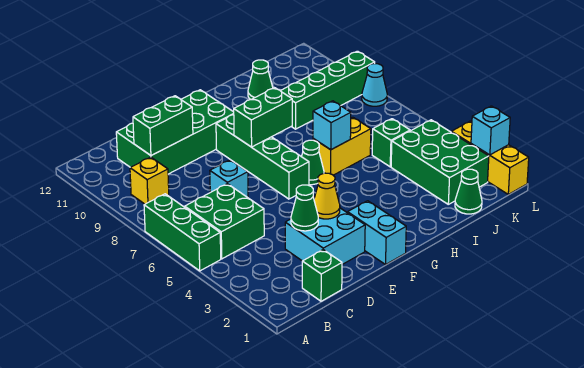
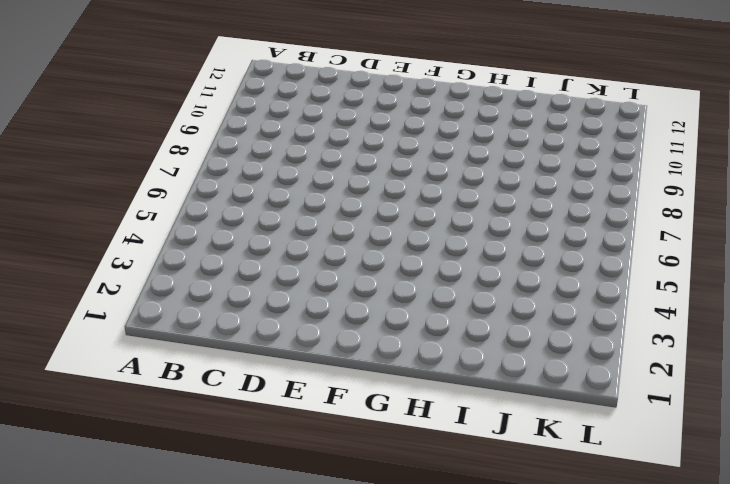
none -> green brick A5:A7 level 1
none -> green brick B5:C6 level 1
none -> yellow brick B9 level 1

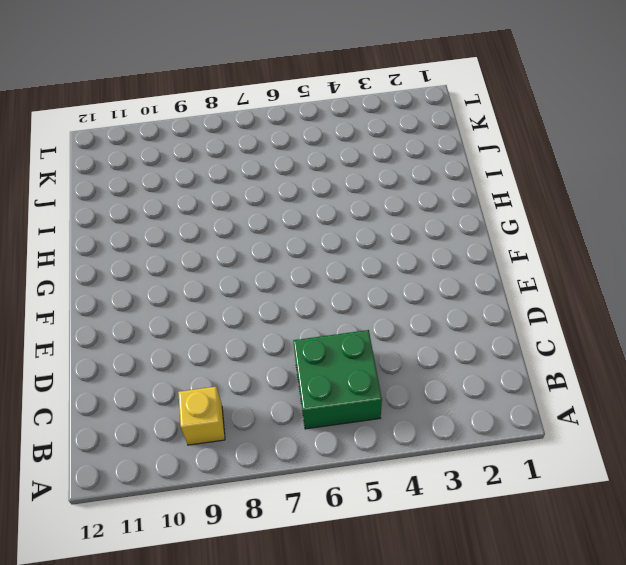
none -> green brick A5:A7 level 1
none -> green brick C1 level 1
none -> green brick C10:F11 level 1

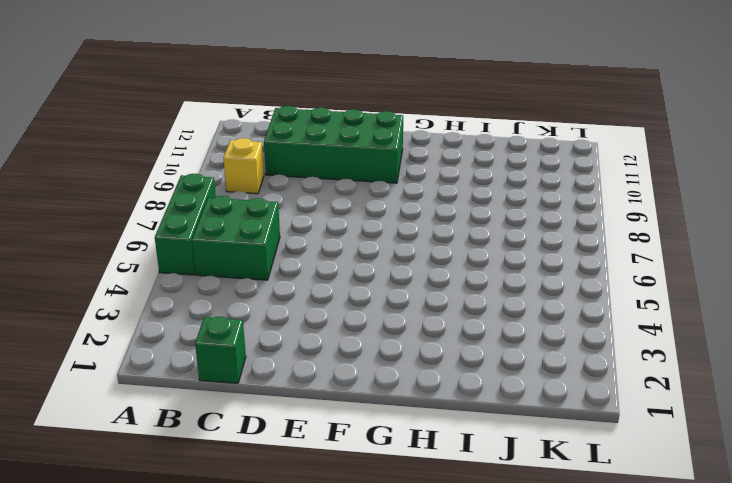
none -> cyan brick D2:E3 level 1
none -> cyan brick D7 level 1
none -> cyan brick F1:F2 level 1

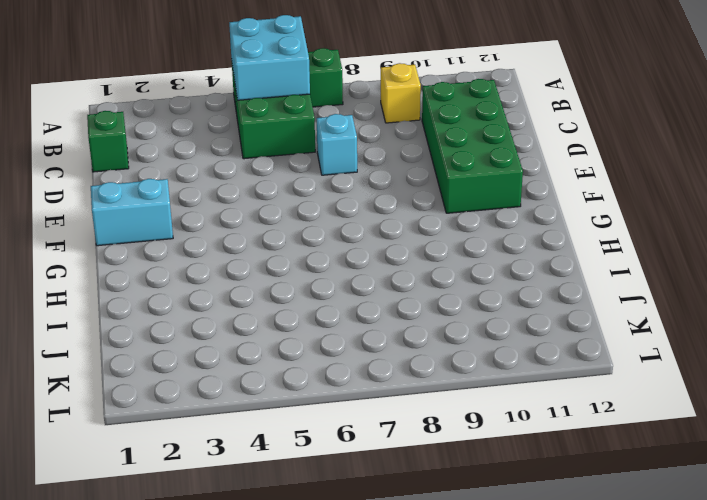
cyan brick A5:B6 level 2 -> cyan brick D2:E3 level 1
none -> green brick F6:F9 level 1
none -> green cone G6 level 1
none -> yellow brick H6:I6 level 1

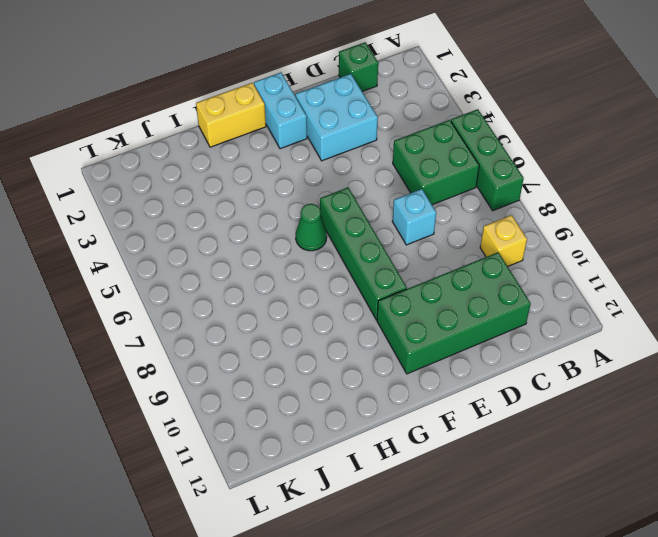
yellow brick G1:H1 level 1 -> yellow brick H6:I6 level 1
none -> green brick I9:L9 level 1
none -> green cone I11 level 1
none -> green cone J1 level 1

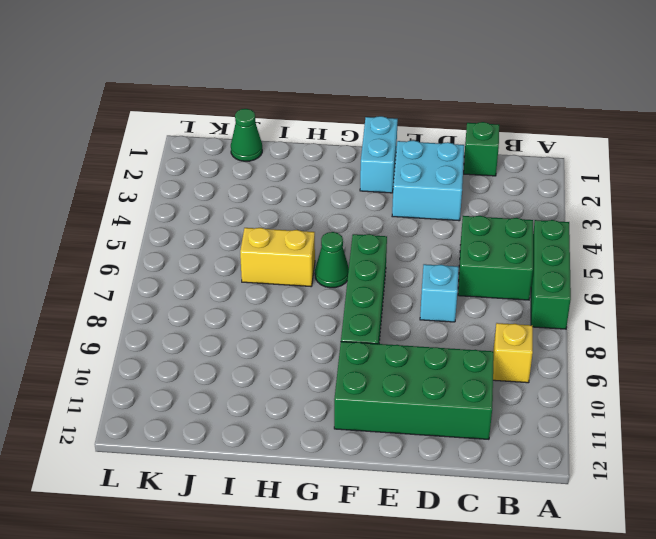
none -> green brick I9:L9 level 1
none -> green cone I11 level 1
none -> green brick J2:K4 level 1

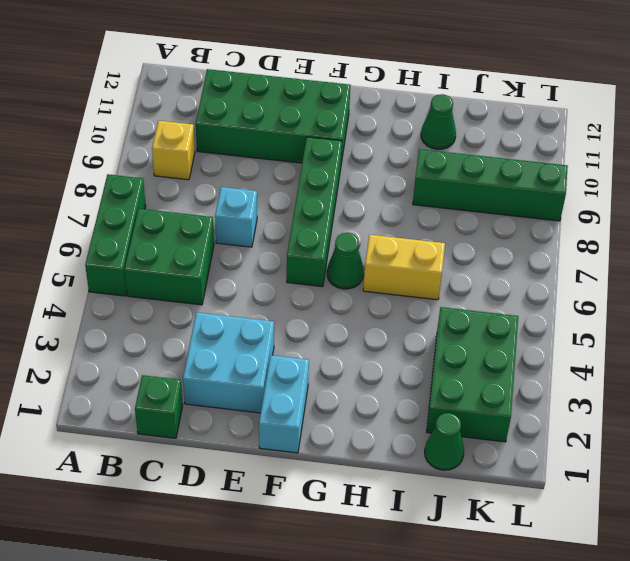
none -> green brick J5 level 1
none -> yellow brick L1:L3 level 1
none -> cyan cone L8 level 1

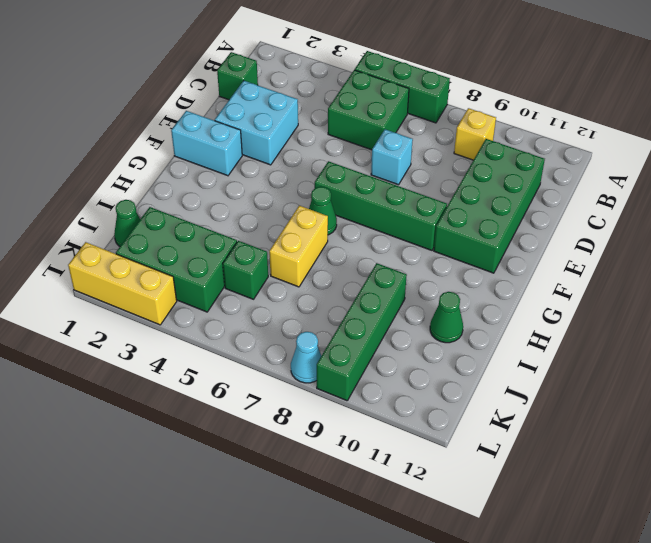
none -> green brick C10:D10 level 2
none -> green cone D3 level 2
none -> yellow cone E3 level 2

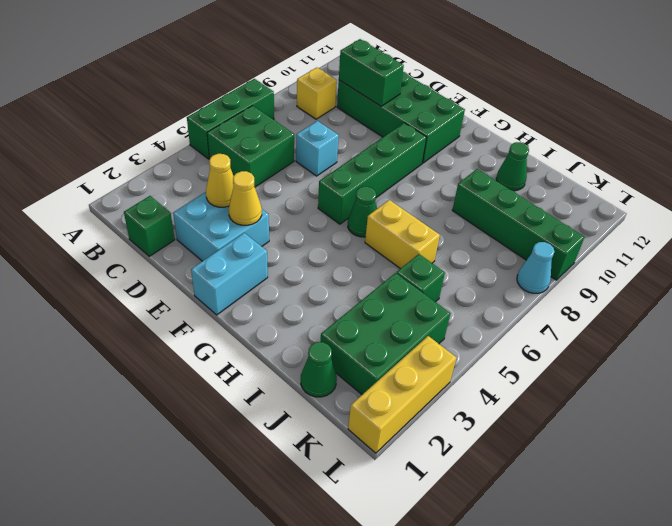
yellow cone D3 level 2 -> green cone D3 level 2
none -> green brick F8:G8 level 2
none -> cyan brick H6 level 2
none -> cyan brick L2 level 2

